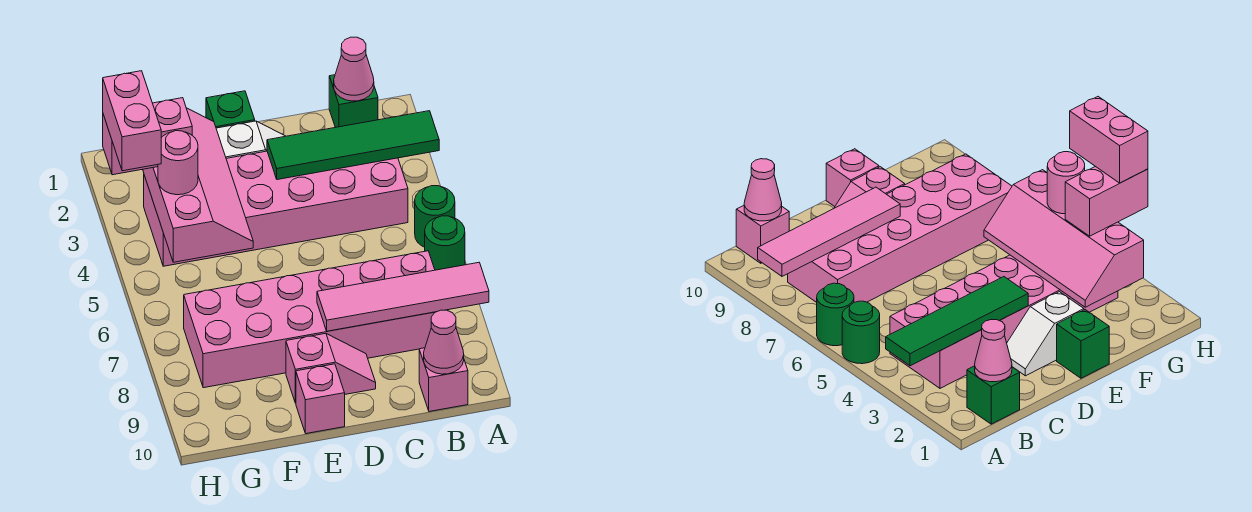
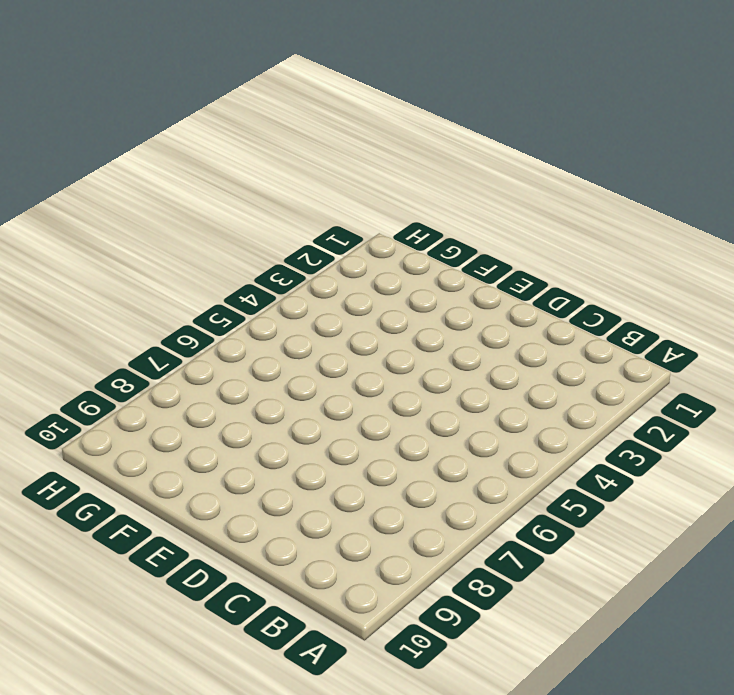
none -> green round brick A5 level 1
none -> green round brick A6 level 1
none -> green brick B1 level 1

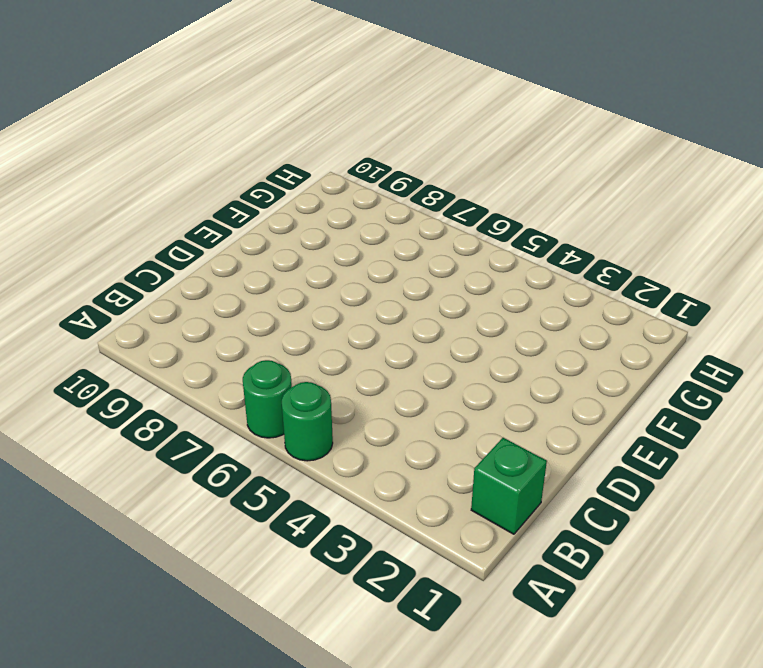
none -> pink brick B3:G4 level 1
none -> pink brick B7:G8 level 1
none -> pink brick B10 level 1

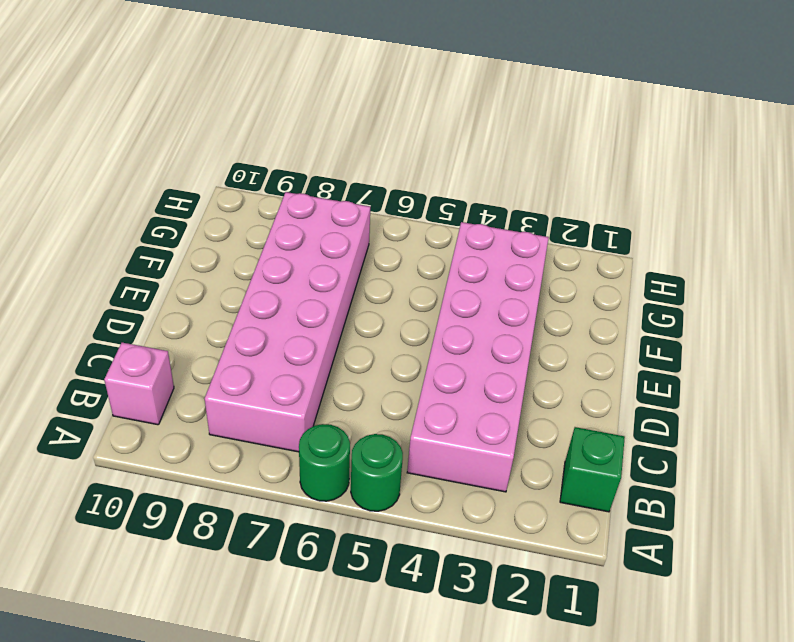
none -> white slope D2:E2 level 1 top E
none -> pink slope D9:E9 level 1 top E
none -> green brick E1 level 1

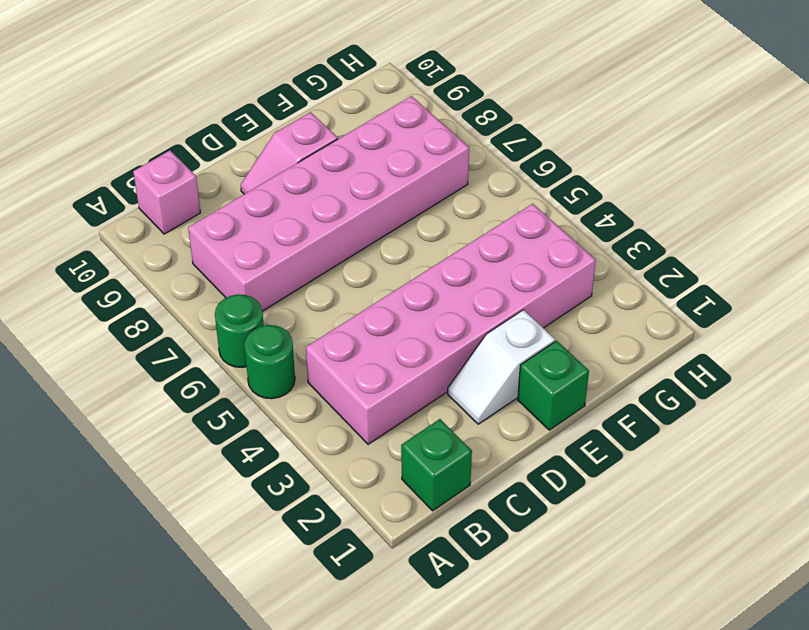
none -> pink brick E10 level 1
none -> green tile A3:D3 level 2
none -> pink tile A8:D8 level 2

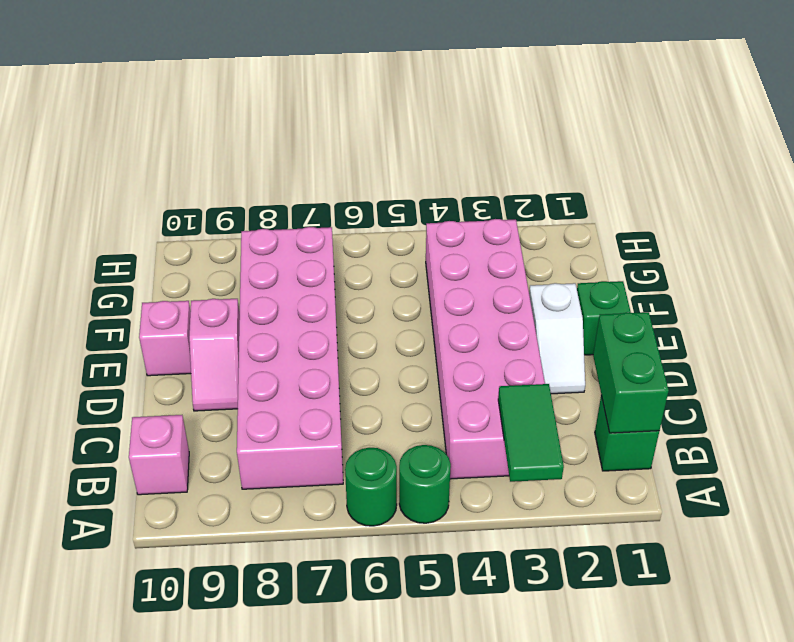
green tile A3:B3 level 2 -> green tile A3:D3 level 2
green brick B1:C1 level 2 -> pink cone B1 level 2
none -> pink tile A8:D8 level 2
none -> pink cone B10 level 2
none -> pink slope F2:G5 level 2 top G

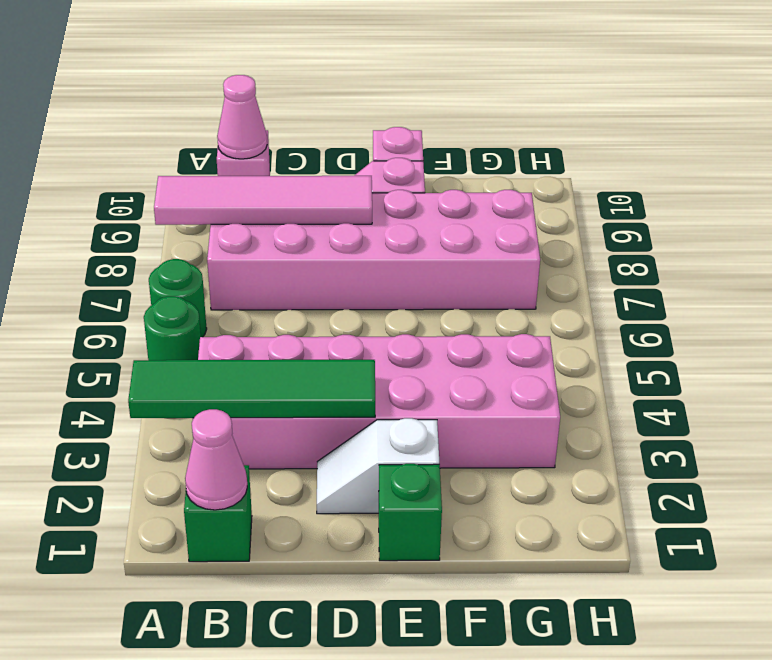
none -> pink slope F2:G5 level 2 top G
none -> pink brick G3:H3 level 3
none -> pink round brick G4 level 3

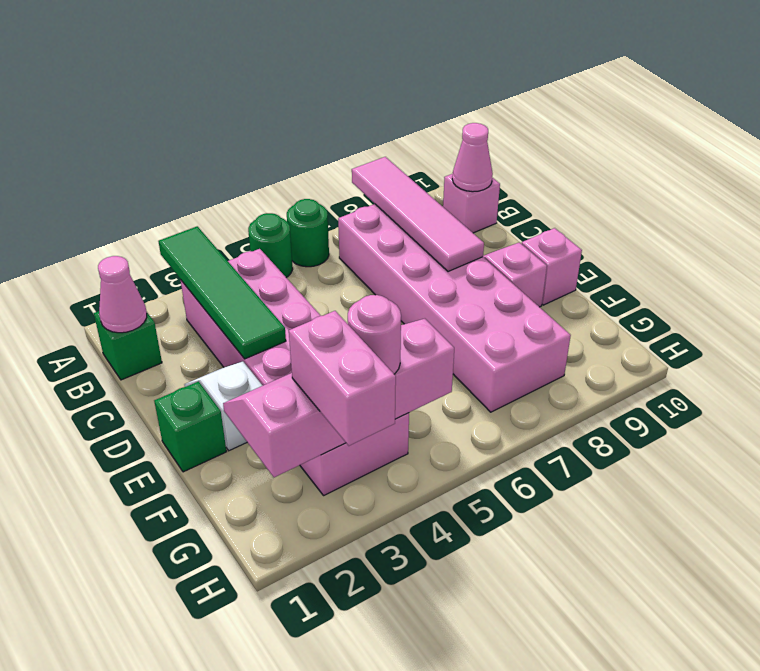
none -> pink brick H3:H4 level 4

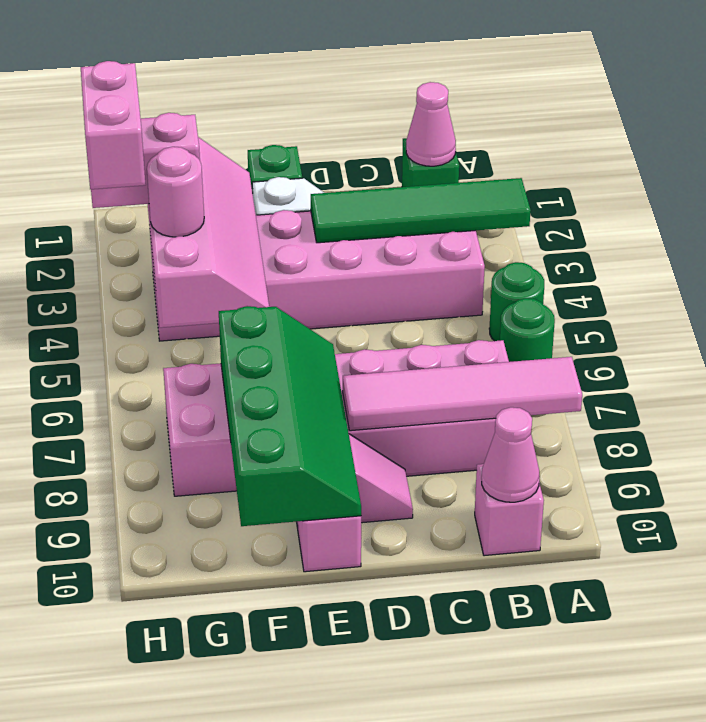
green slope E7:F10 level 2 top F -> none

